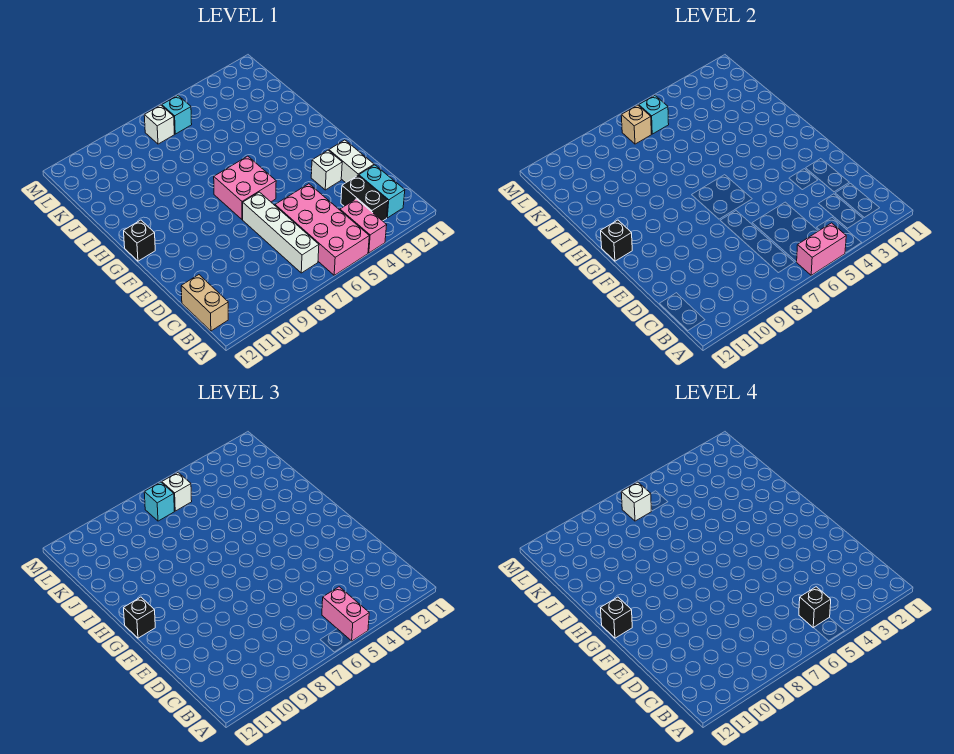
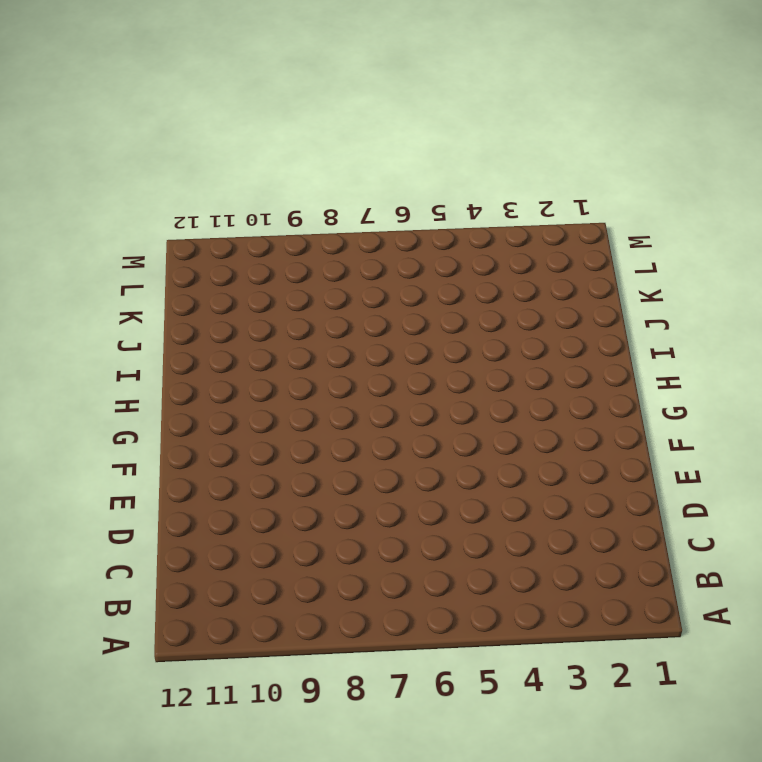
none -> pink brick A4:B4 level 1
none -> pink brick A5:D6 level 1
none -> cyan brick B2:C2 level 1

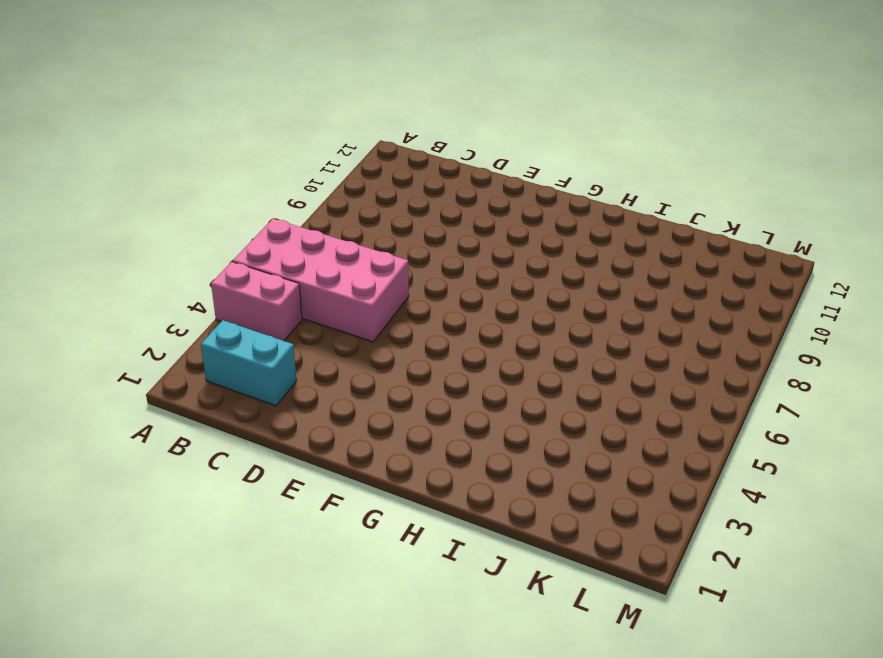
none -> black brick B3:C3 level 1
none -> white brick B7:E7 level 1
none -> tan brick B12:C12 level 1

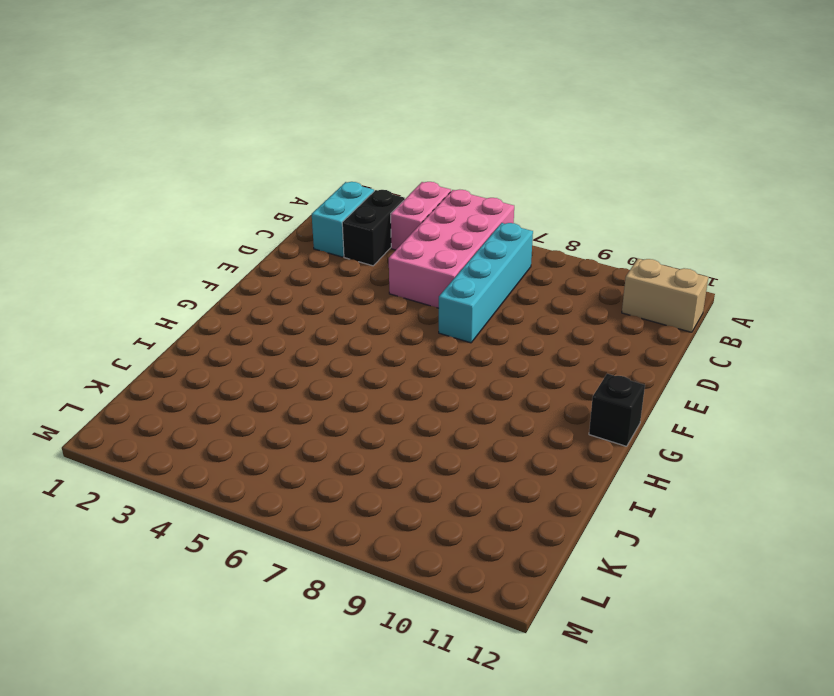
cyan brick B7:E7 level 1 -> white brick B7:E7 level 1
tan brick B11:B12 level 1 -> tan brick B12:C12 level 1
none -> white brick D2:E2 level 1
none -> white brick E3 level 1
none -> pink brick F6:G7 level 1

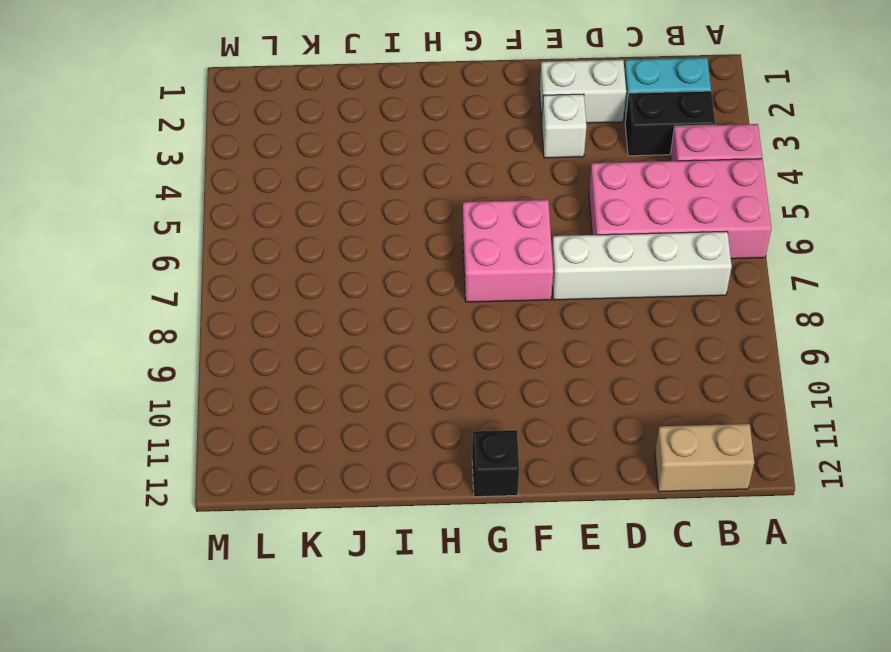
none -> cyan brick L6 level 1
none -> white brick L7 level 1
none -> pink brick A5:A6 level 2

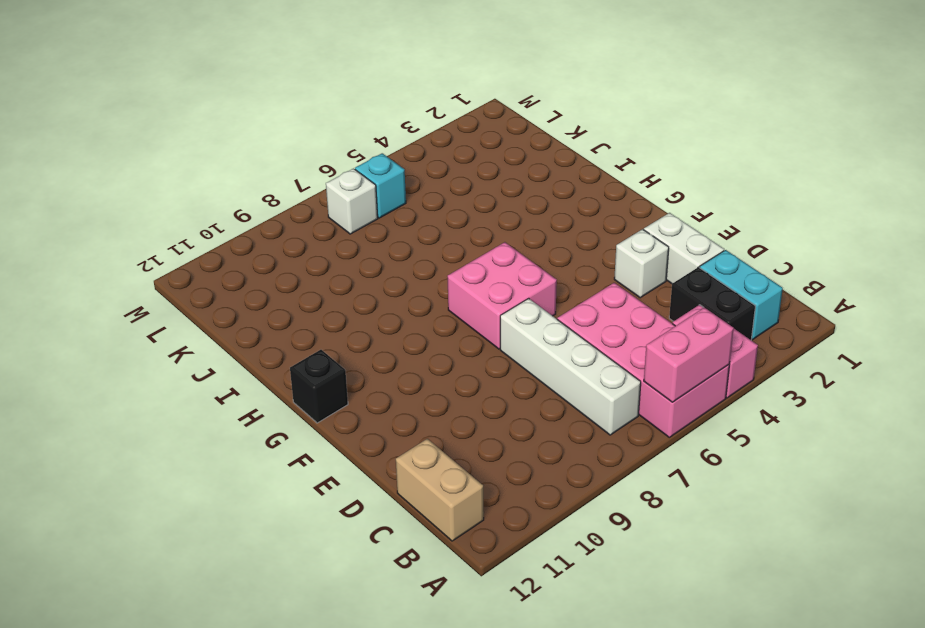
none -> black brick G12 level 2
none -> cyan brick L6 level 2
none -> tan brick L7 level 2

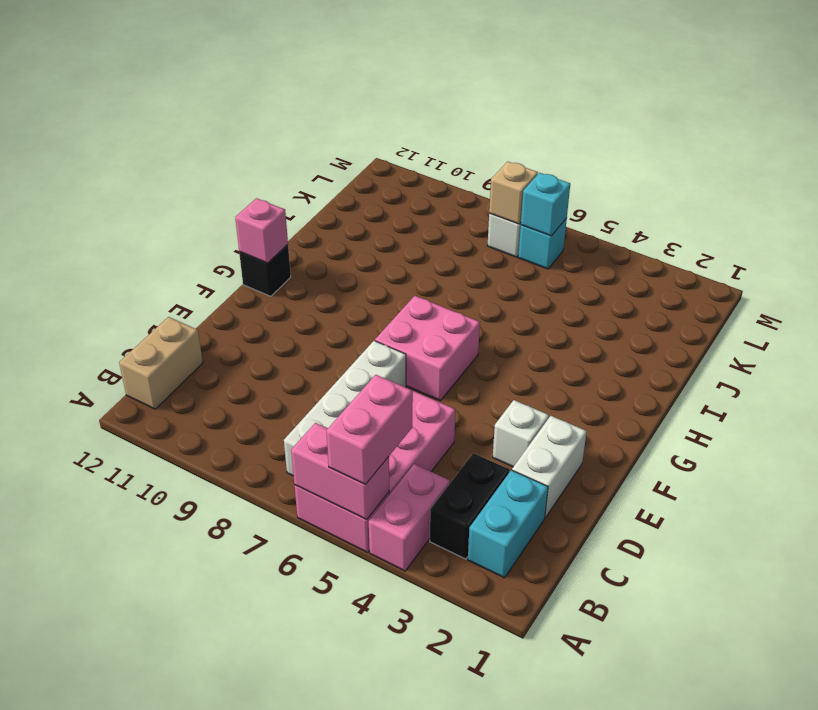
pink brick G12 level 2 -> black brick G12 level 2
none -> black brick G12 level 3
none -> white brick L6 level 3
none -> cyan brick L7 level 3

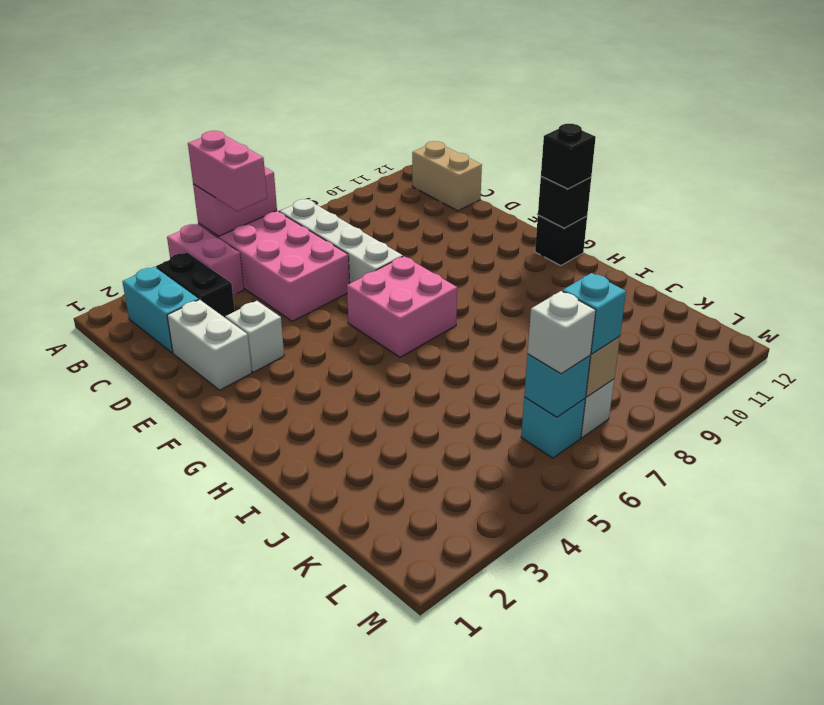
none -> black brick B5 level 4
none -> black brick G12 level 4
none -> white brick L7 level 4

